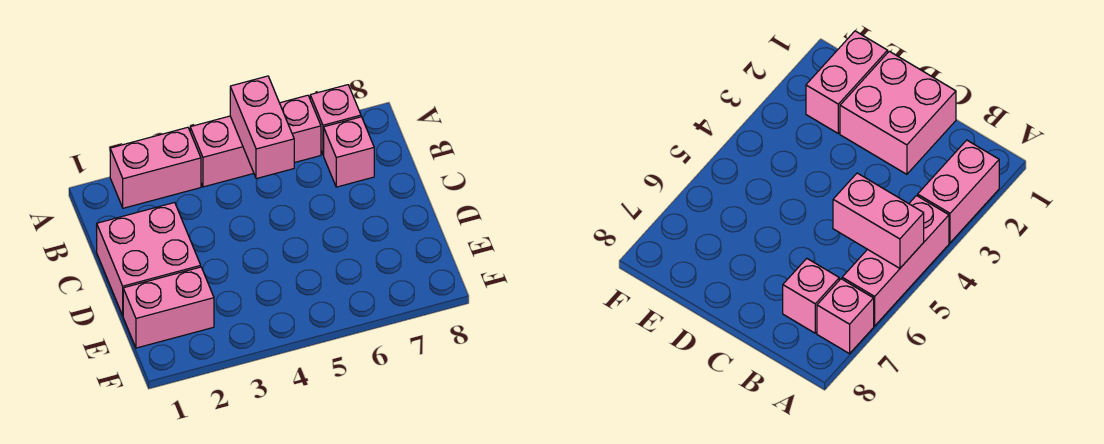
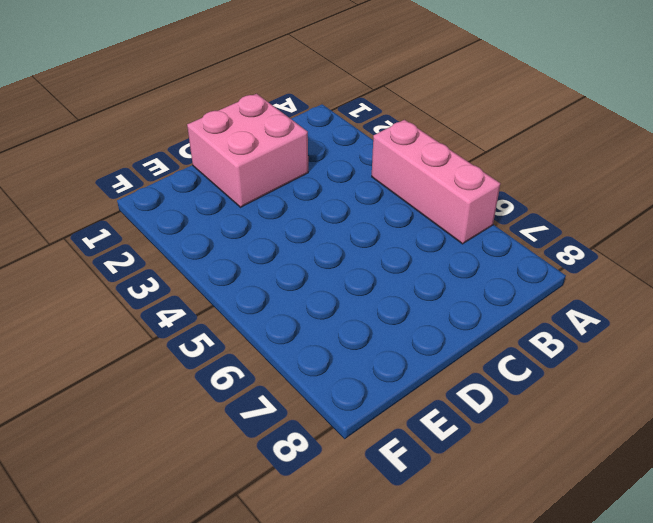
none -> pink brick A2:A3 level 1
none -> pink brick A7 level 1

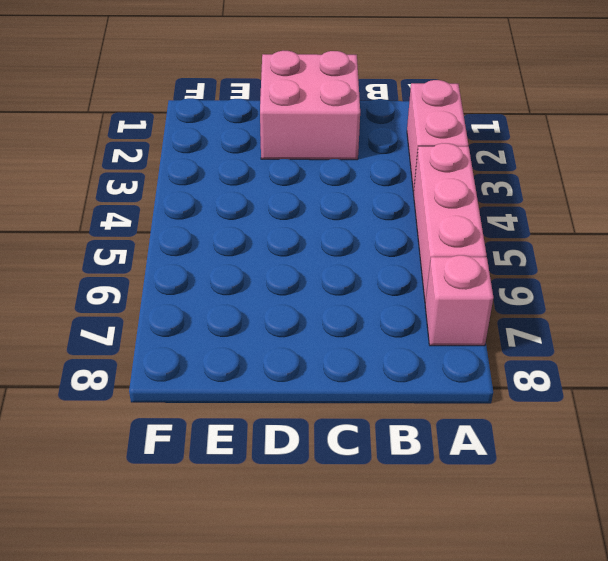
none -> pink brick B7 level 1
none -> pink brick E1:E2 level 1

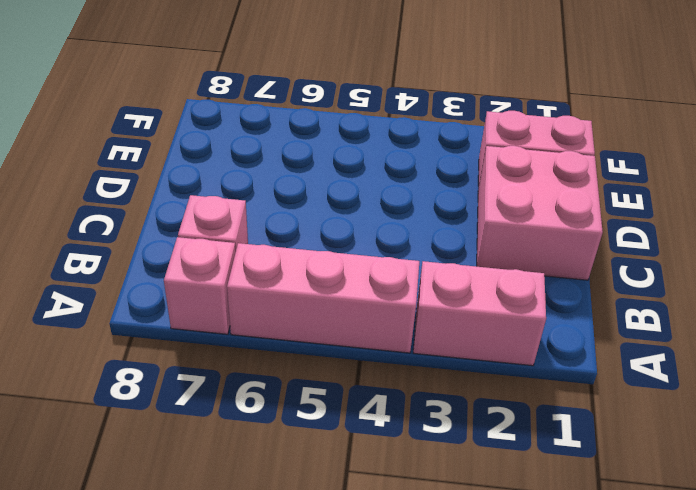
none -> pink brick A5:B5 level 2

